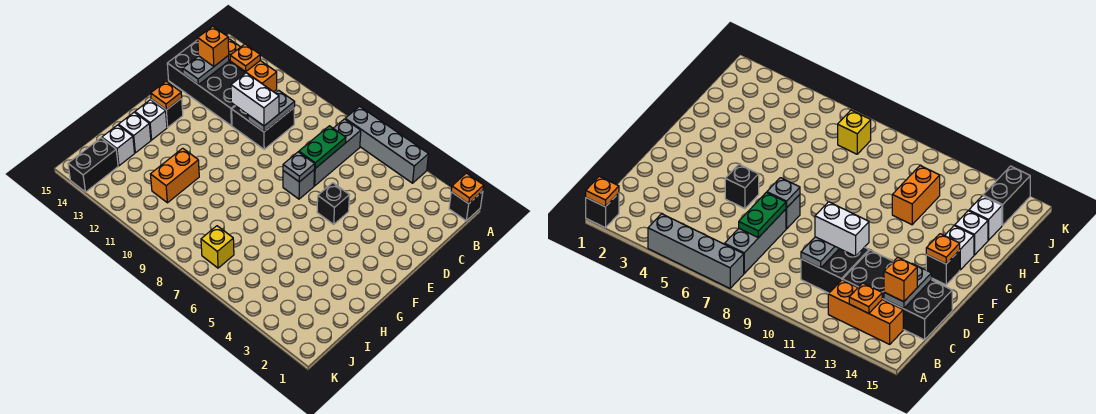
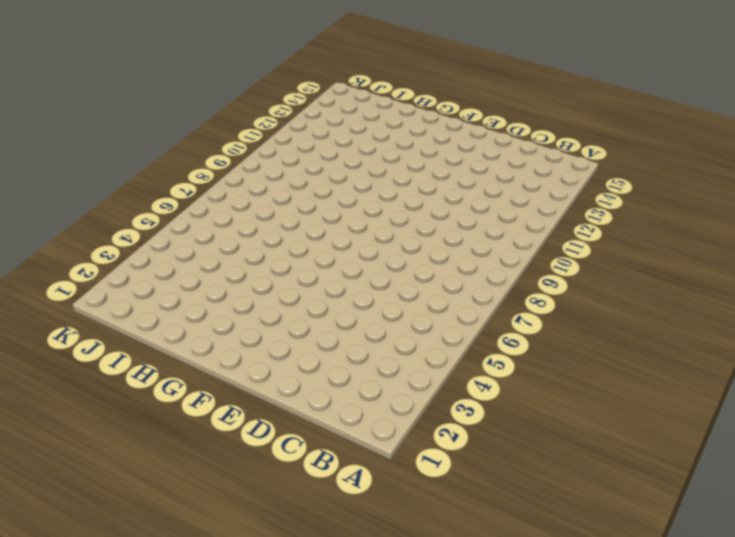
none -> black brick A1 level 1
none -> grey brick A4:A7 level 1
none -> grey brick B7:D7 level 1

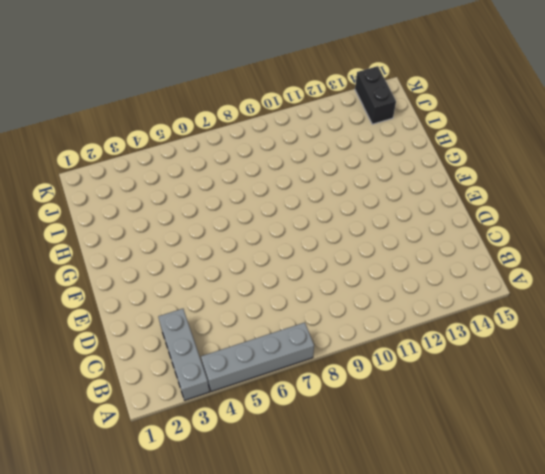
grey brick A3:C3 level 1 -> grey brick B7:D7 level 1
none -> black brick A1 level 1
none -> orange brick B12:B14 level 1
none -> black brick C10:D11 level 1

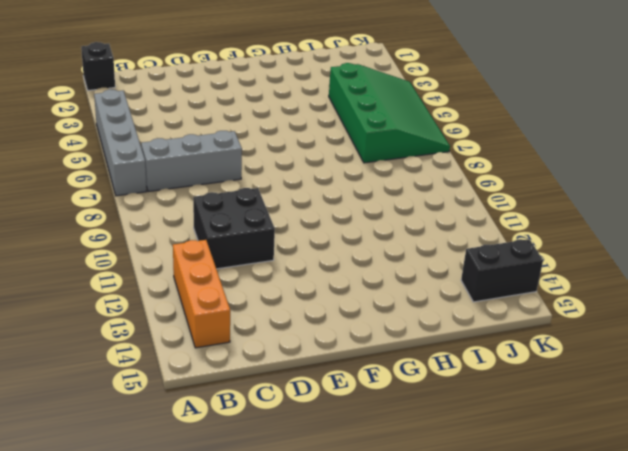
green slope I4:K7 level 1 top I -> yellow brick J7 level 1
none -> black brick C12:D15 level 1
none -> black brick E5 level 1
none -> grey brick E7 level 1

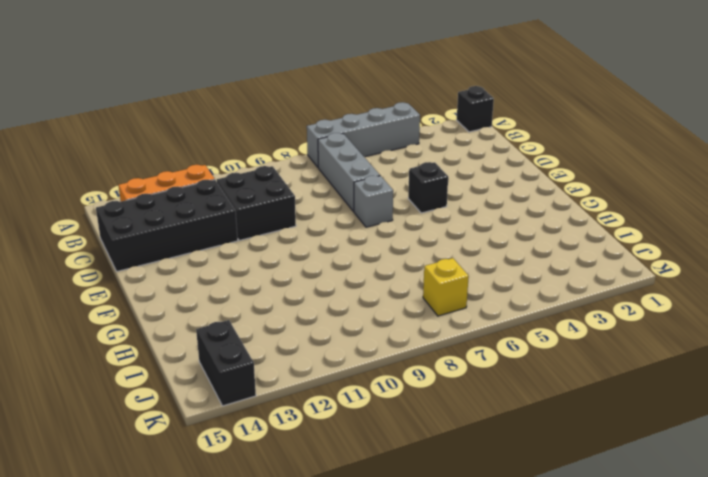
none -> black brick F14 level 1
none -> white brick G14 level 1
none -> orange brick H11:I11 level 1

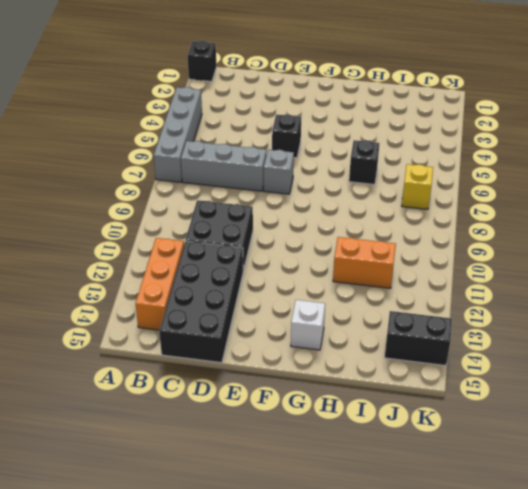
black brick H6 level 1 -> black brick F14 level 1
none -> white brick H14 level 1
none -> white brick I14 level 1
none -> orange plate A1 level 2

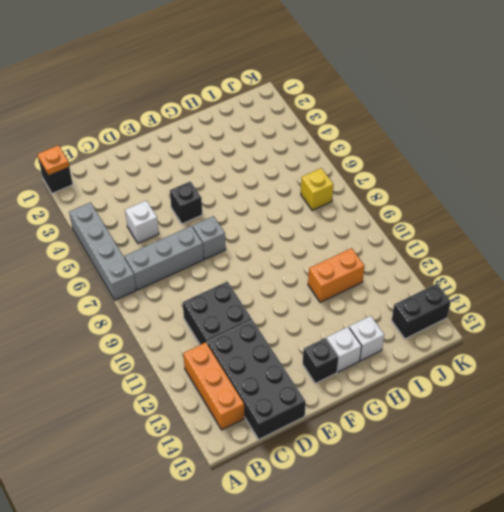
white brick C5 level 1 -> white brick I14 level 1
none -> orange plate B13 level 2
none -> green plate C7:D7 level 2
none -> grey plate C10:D10 level 2

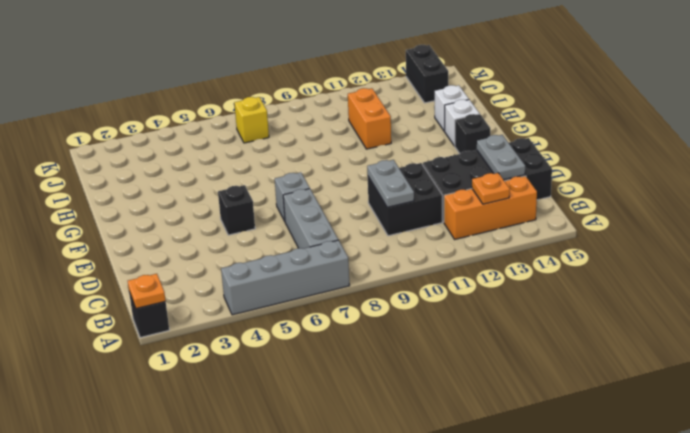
none -> white brick I14 level 1
none -> green plate C7:D7 level 2
none -> grey plate E7 level 2

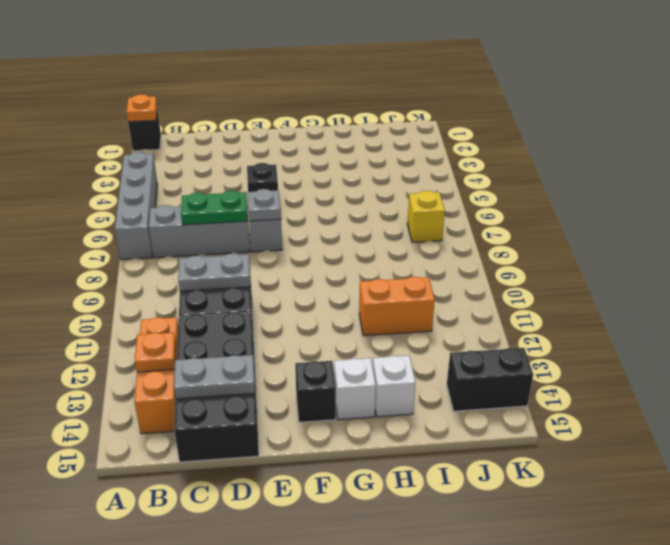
none -> white brick I14 level 1
none -> orange plate F14 level 2
none -> orange brick C14 level 3

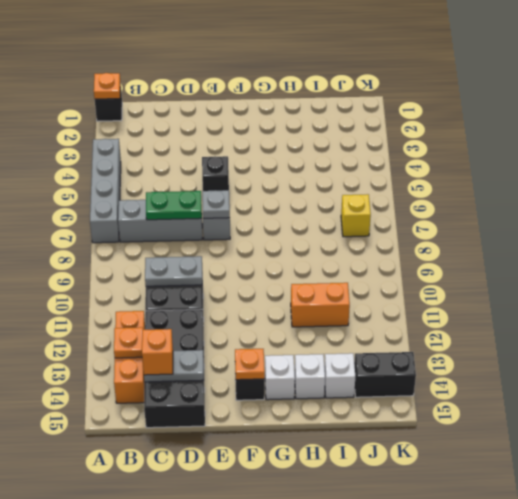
none -> white brick D10:D11 level 3

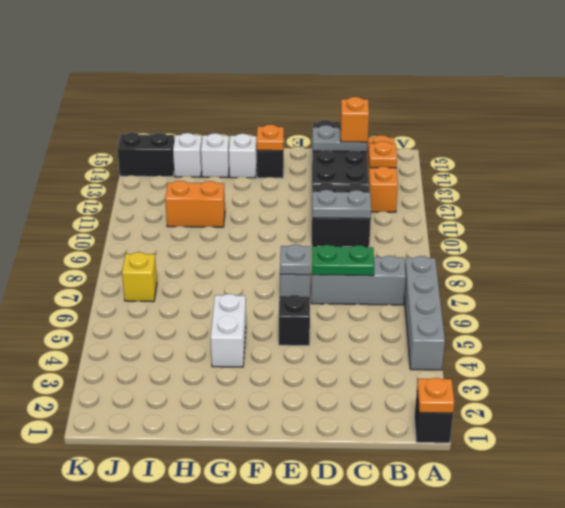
white brick G4:G5 level 1 -> white brick D10:D11 level 3

